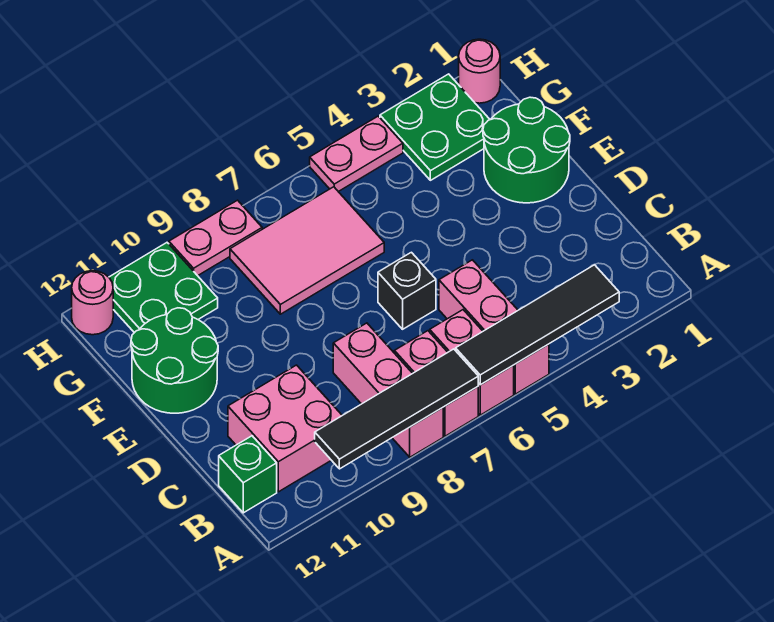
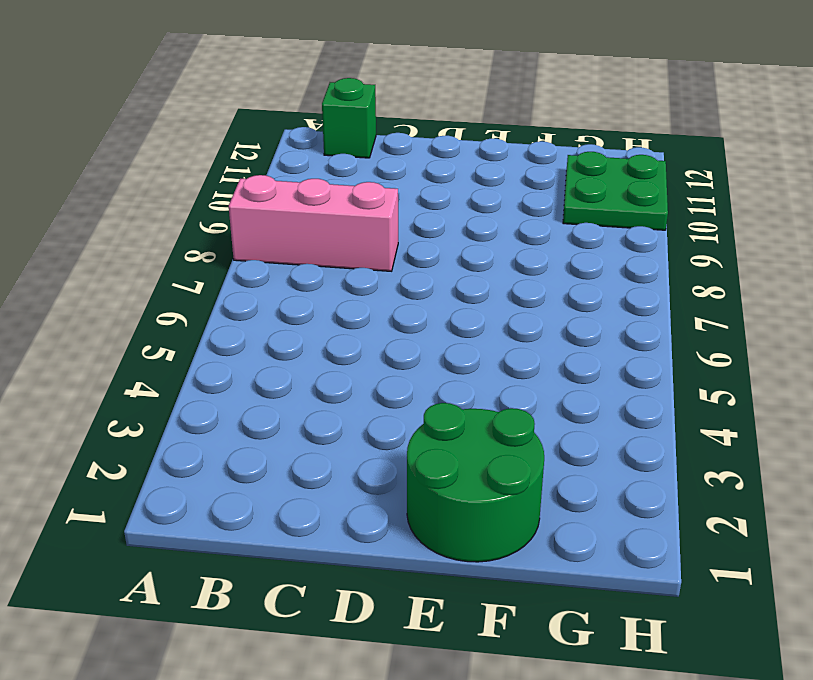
none -> pink brick A5:C5 level 1
none -> pink brick A6:B6 level 1
none -> pink brick A7:B7 level 1

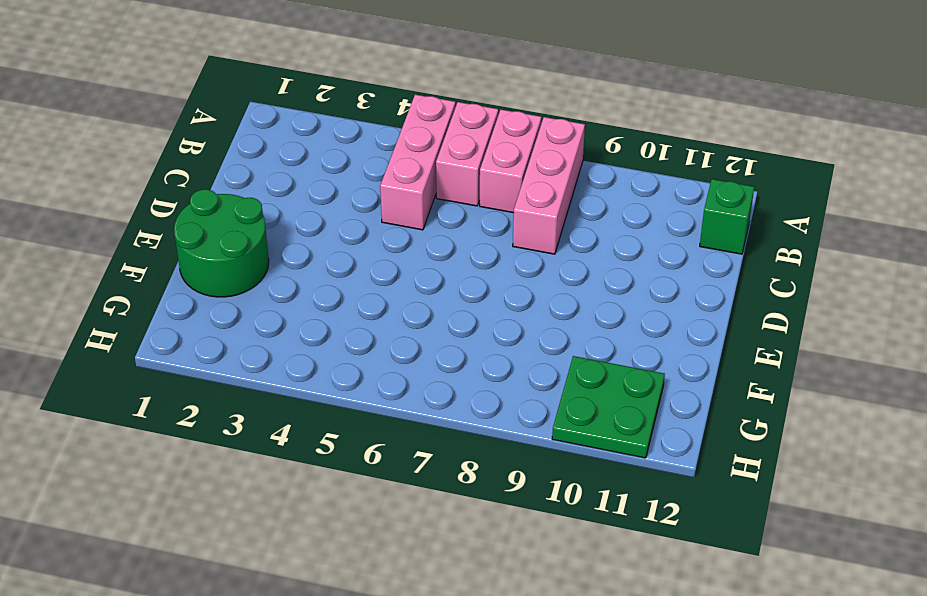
none -> pink brick B10:C11 level 1
none -> black brick D6 level 1
none -> green round brick E11:F12 level 1

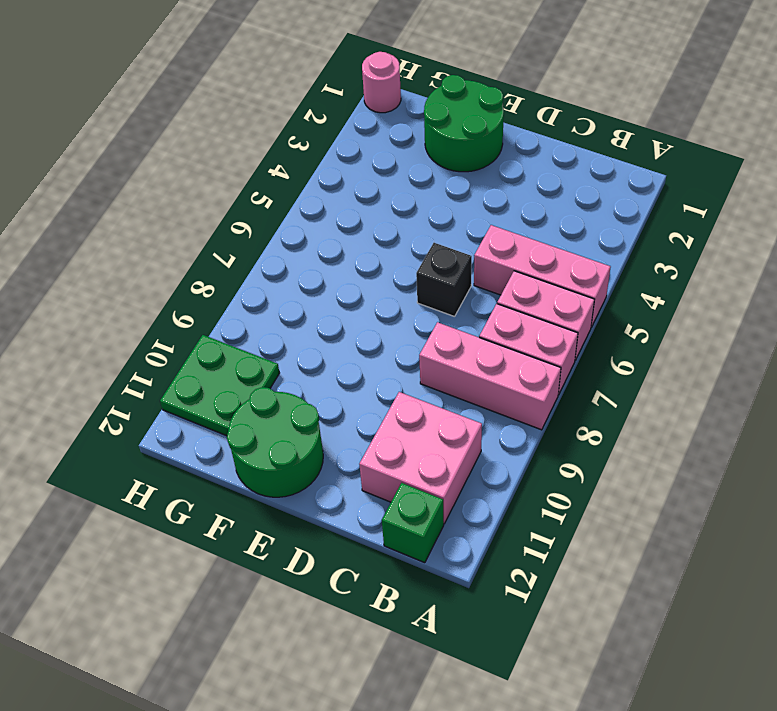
none -> pink tile F6:G8 level 1
none -> green plate G2:H3 level 1
none -> pink plate H4:H5 level 1

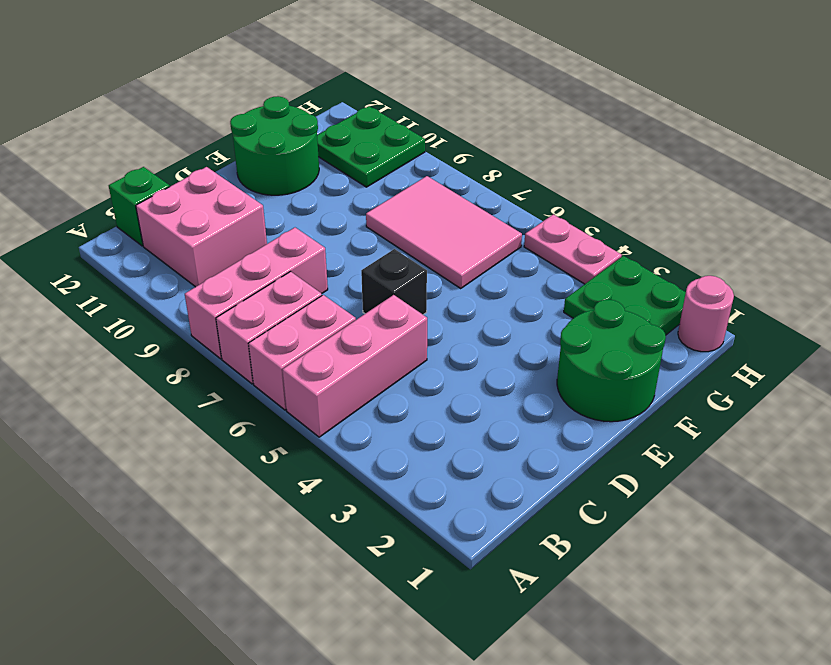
none -> pink plate H8:H9 level 1
none -> pink round brick H12 level 1
none -> black tile A3:A6 level 2

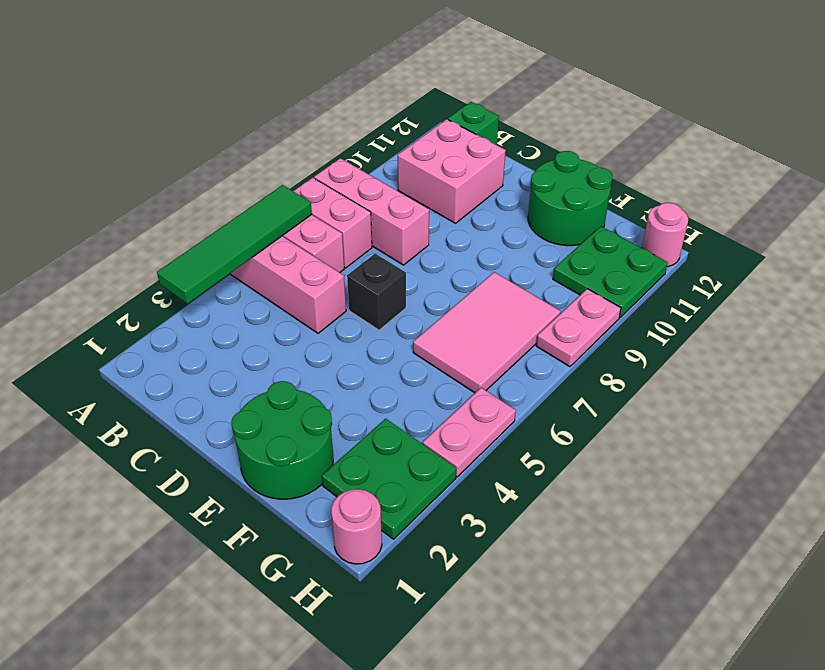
green tile A3:A6 level 2 -> black tile A3:A6 level 2
none -> black tile A7:A10 level 2

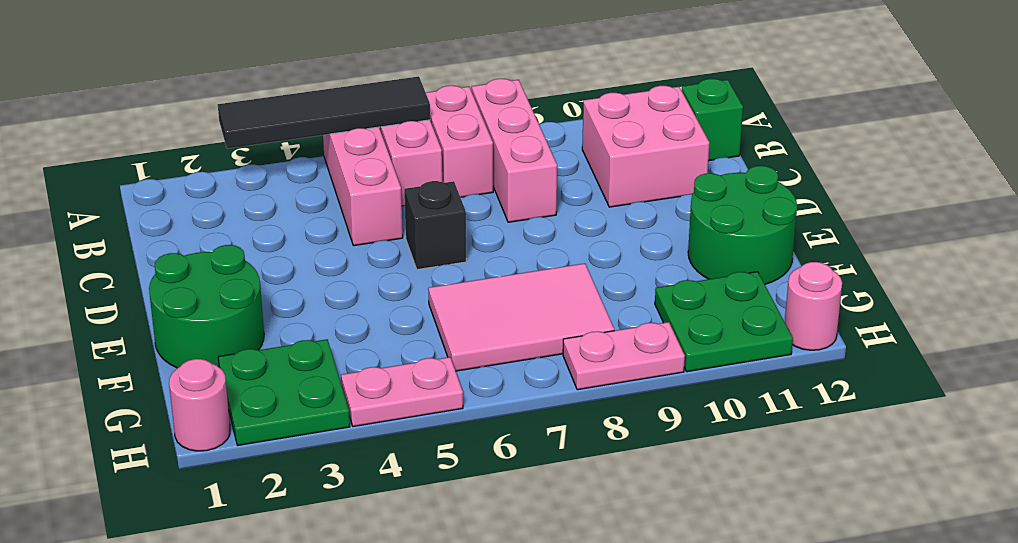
none -> black tile A7:A10 level 2

